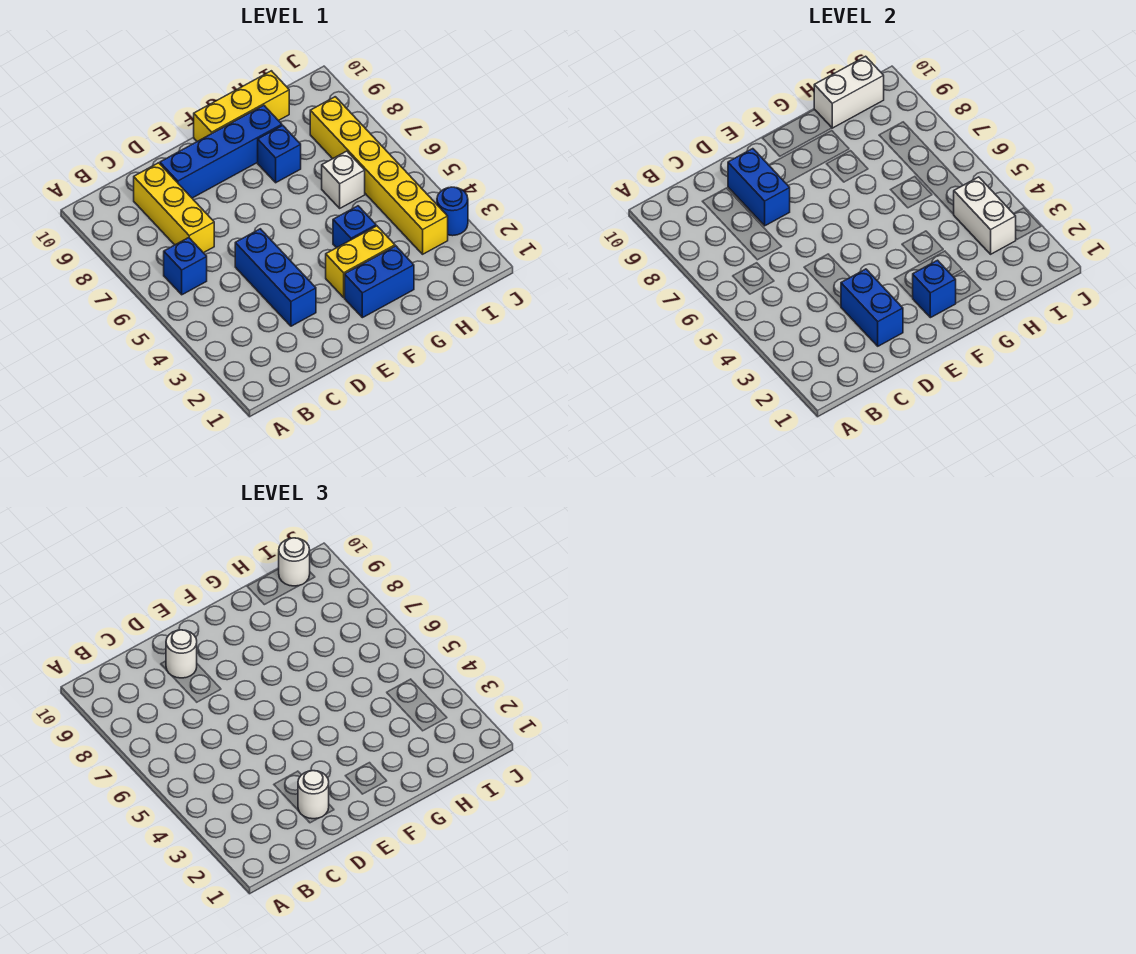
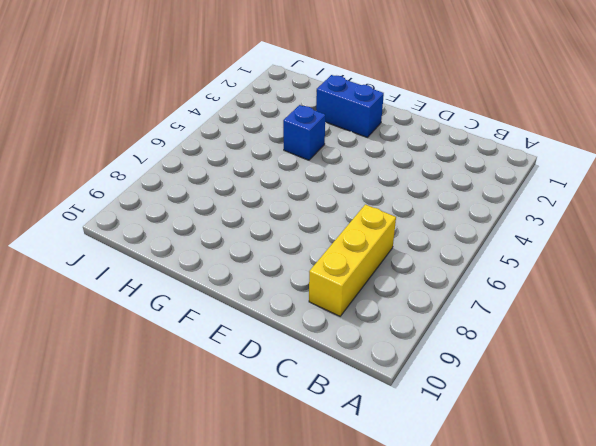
none -> blue brick B6 level 1
none -> blue brick D3:D5 level 1
none -> blue brick D9:G9 level 1

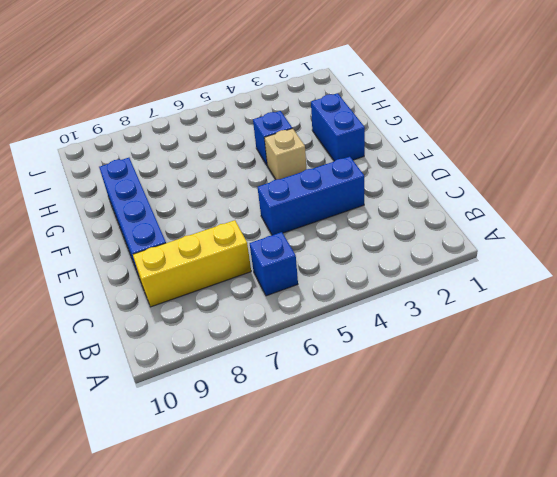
tan brick F4 level 1 -> none
none -> yellow brick F3:G3 level 1
none -> yellow brick F10:H10 level 1
none -> blue brick G8 level 1

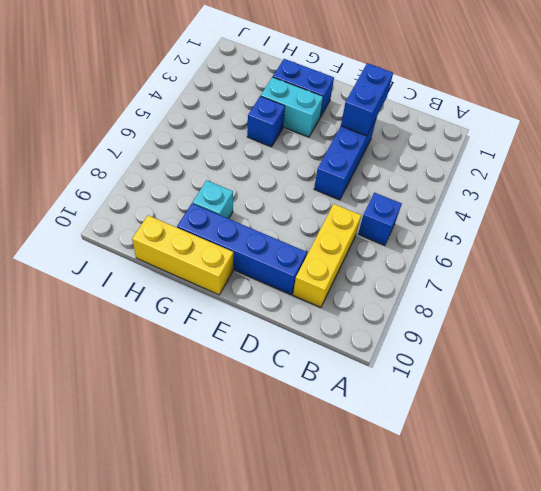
cyan brick F3:G3 level 1 -> yellow brick F3:G3 level 1
cyan brick G8 level 1 -> blue brick G8 level 1
none -> white brick H6 level 1
none -> yellow brick I3:I8 level 1
none -> blue round brick J3 level 1

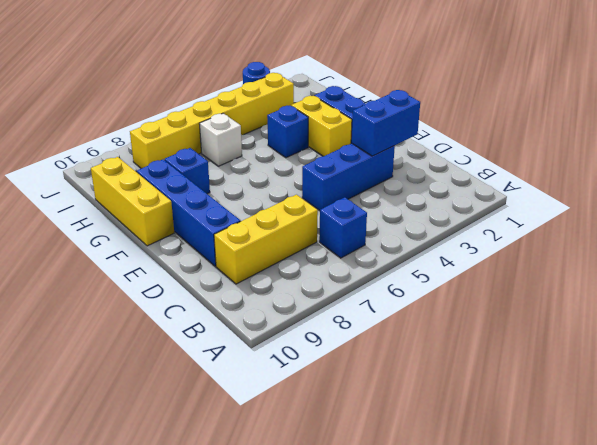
none -> blue brick D8:D9 level 2
none -> blue brick F2 level 2
none -> white brick H10:I10 level 2

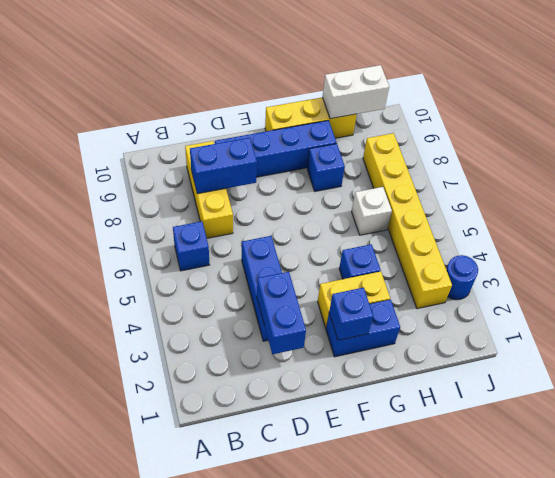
blue brick C8:D8 level 2 -> blue brick D8:D9 level 2
none -> white brick I3:I4 level 2
none -> white round brick D2 level 3
none -> white round brick D9 level 3

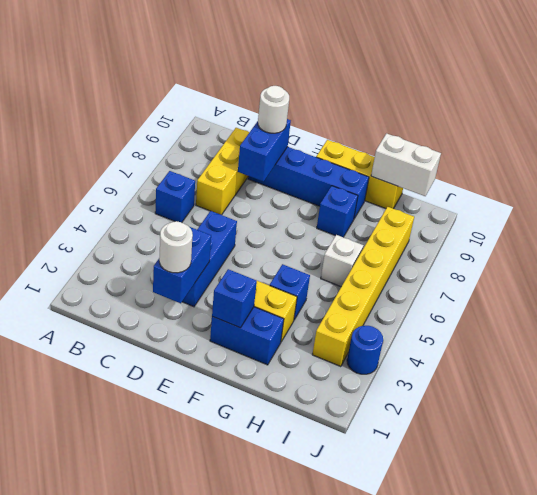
none -> white brick I3:I4 level 2
none -> white round brick I10 level 3

